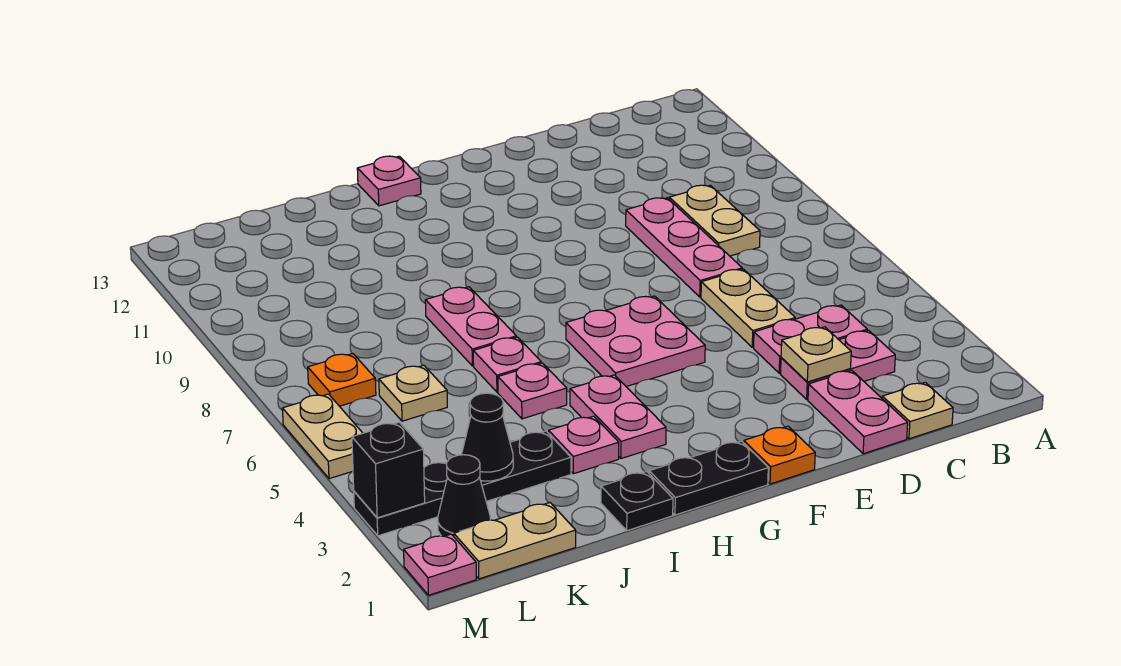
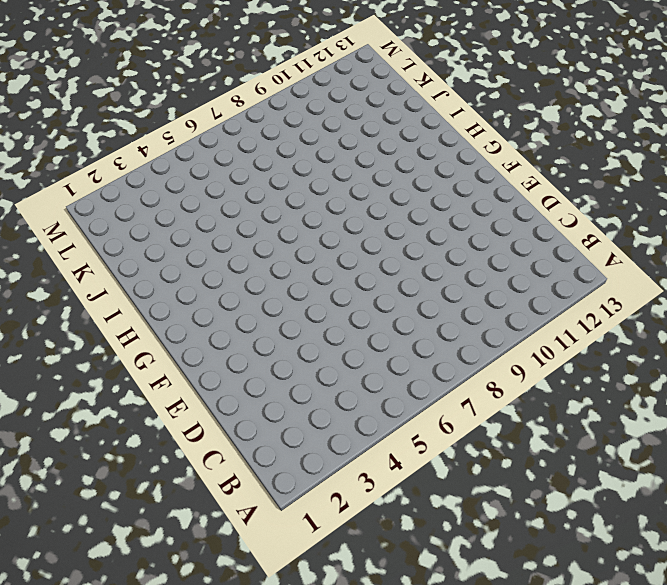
none -> tan plate C1 level 1
none -> pink plate C3:D3 level 1
none -> pink plate C4:D4 level 1

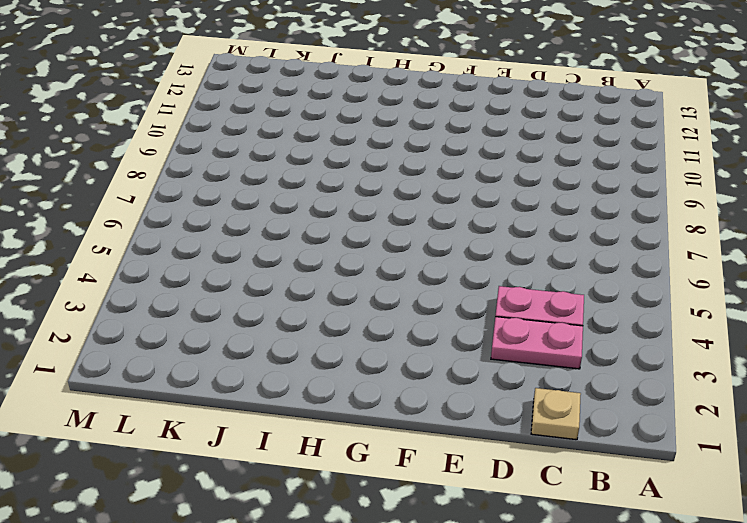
none -> tan plate C8:C9 level 1
none -> pink plate D1:D2 level 1
none -> tan plate D5:D6 level 1

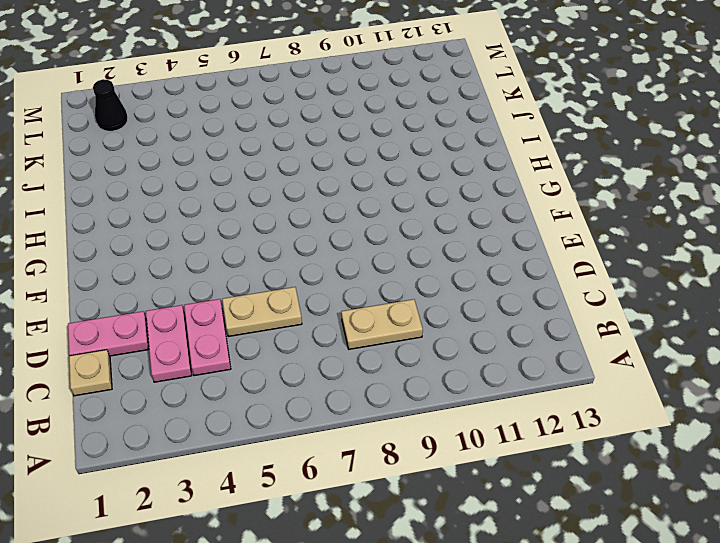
none -> pink plate D7:D9 level 1
none -> orange plate F1 level 1
none -> pink plate F5:G6 level 1

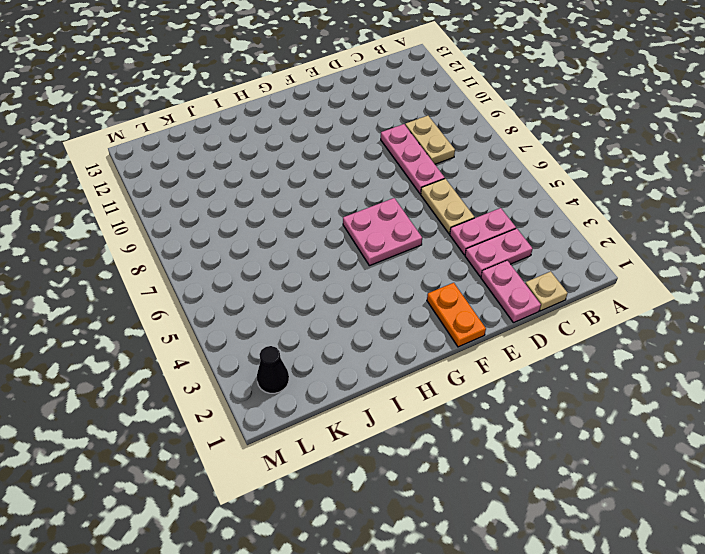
orange plate F1:F2 level 1 -> orange plate F1 level 1
none -> black plate G1:H1 level 1
none -> pink plate H3:H4 level 1
none -> pink plate H13 level 1

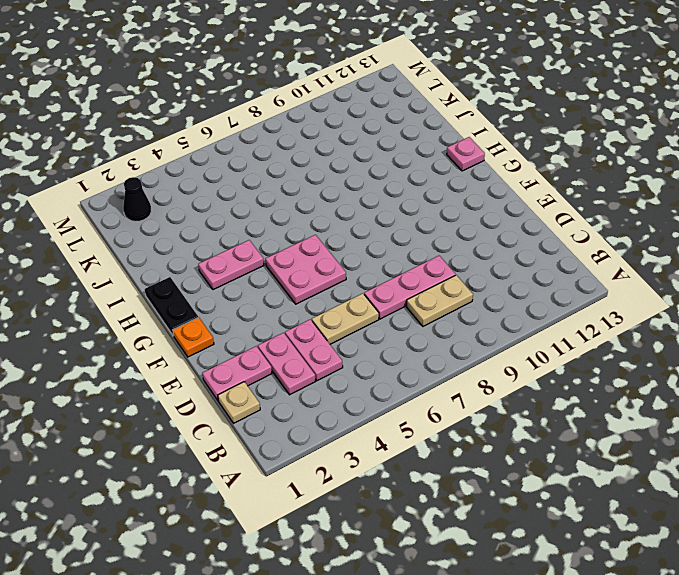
none -> black plate I1 level 1
none -> pink plate I3 level 1
none -> pink plate I5 level 1

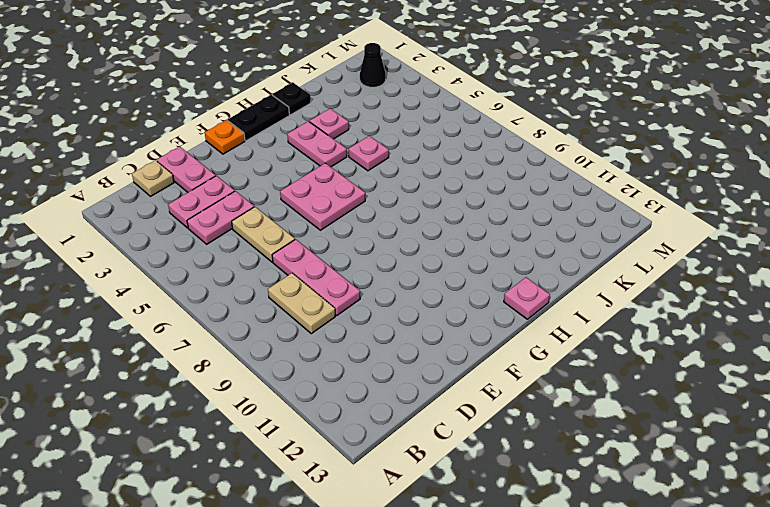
none -> pink plate I6 level 1
none -> pink plate I7:I8 level 1
none -> black plate J3:K3 level 1

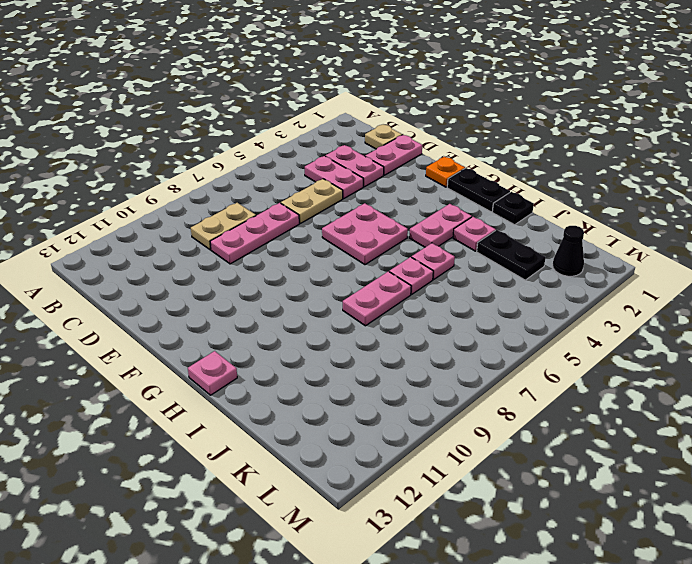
none -> tan plate K1:L1 level 1
none -> tan plate K6 level 1
none -> black plate L3:M3 level 1

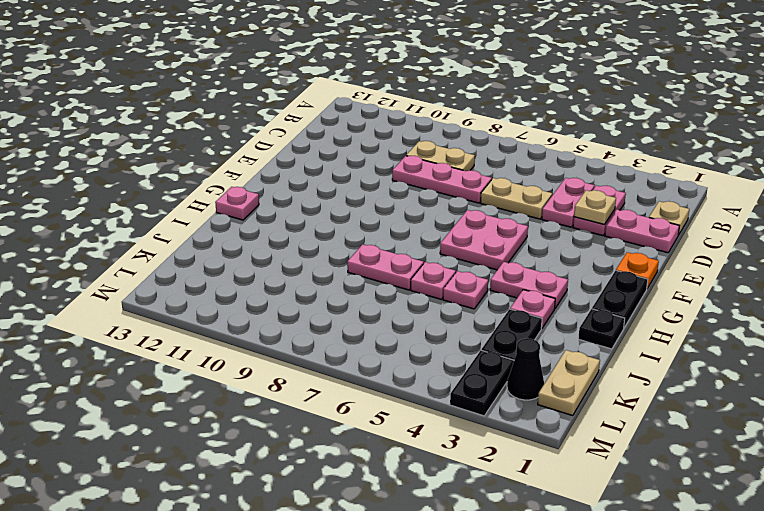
none -> tan plate K6 level 1
none -> orange plate L7 level 1
none -> pink plate M1 level 1

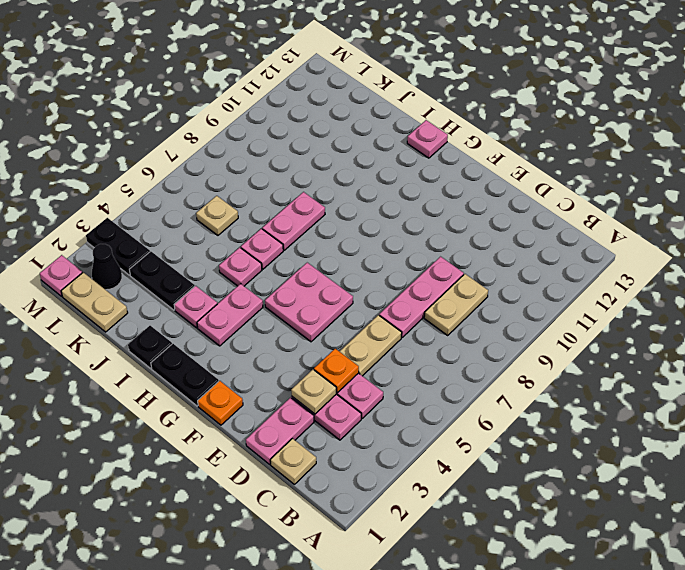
orange plate D4 level 2 -> orange plate L7 level 1
none -> tan plate M5:M6 level 1
none -> black cone K3 level 2
none -> black brick M3 level 2

